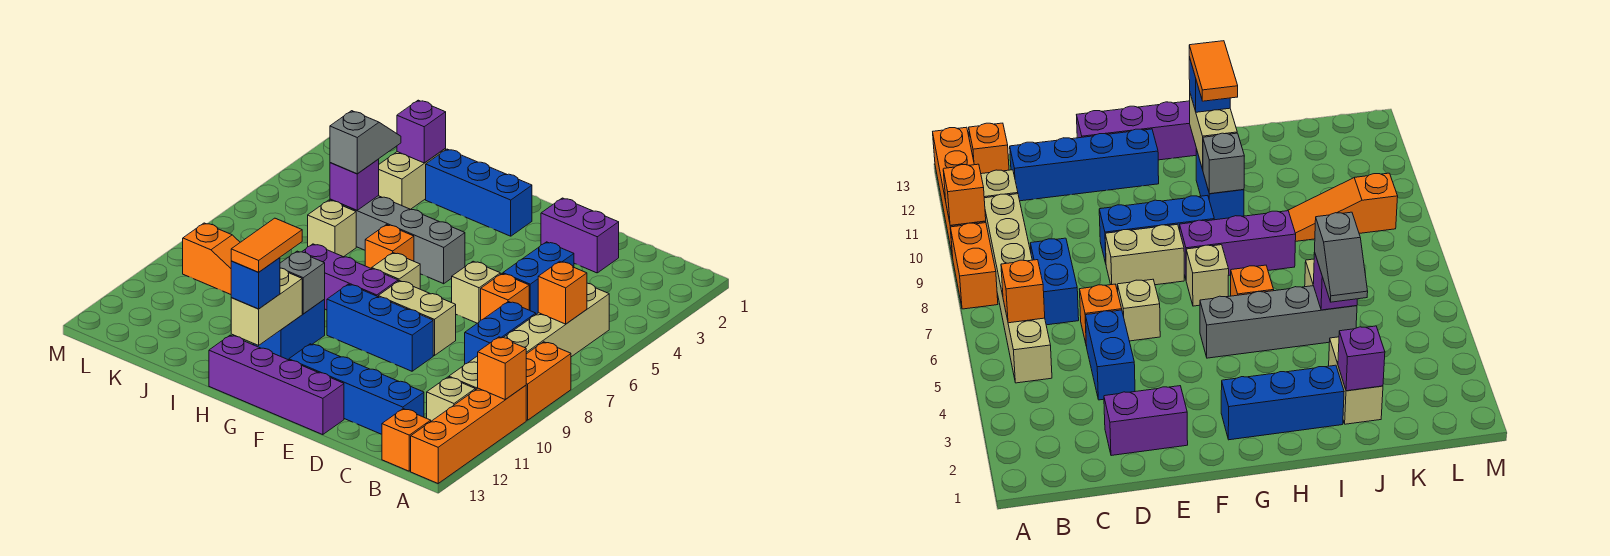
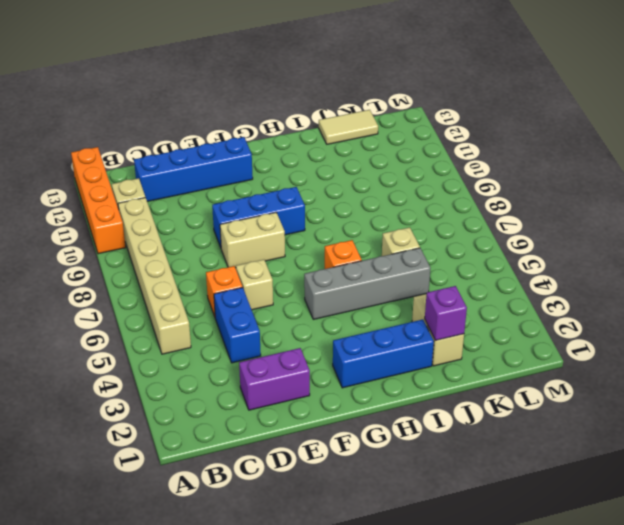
tan tile J13:K13 level 1 -> none
none -> orange brick A8:A9 level 1
none -> orange brick B13 level 1
none -> blue brick C7:C8 level 1
none -> purple brick E13:H13 level 1

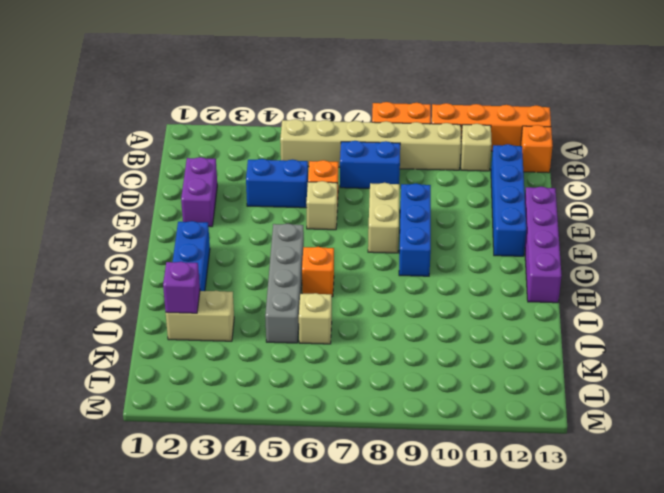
none -> tan brick G7 level 1
none -> purple brick G8:I8 level 1
none -> blue brick H10:H11 level 1
none -> orange slope J9:L9 level 1 top L

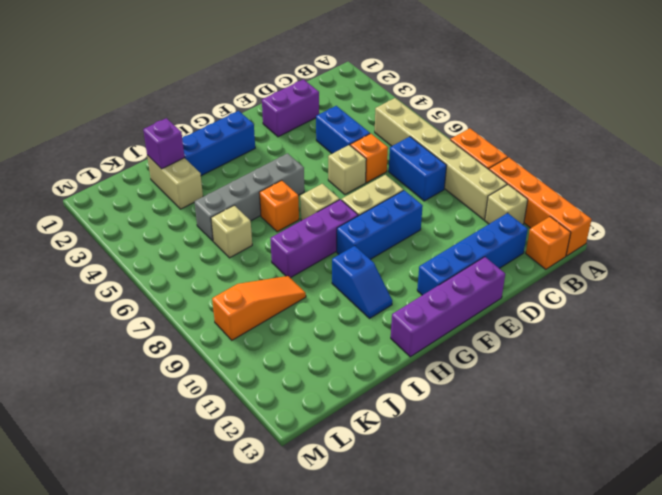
blue slope H10:H11 level 1 top 10 -> blue brick H10:H11 level 1
none -> orange brick A10 level 2
none -> orange brick B6 level 2
none -> grey brick H10 level 2
none -> tan brick H11:H12 level 2

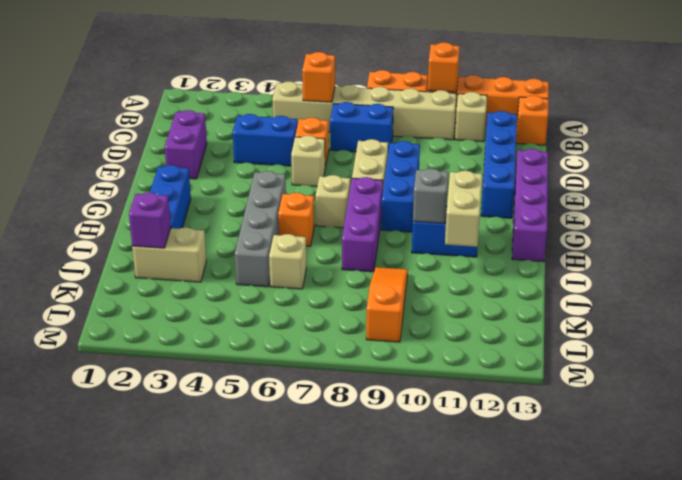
tan brick H11:I11 level 2 -> tan brick H11:H12 level 2
none -> purple brick J5 level 2
none -> blue brick H12 level 3
none -> grey slope J4:J5 level 3 top 5
none -> orange tile H11:H12 level 4

